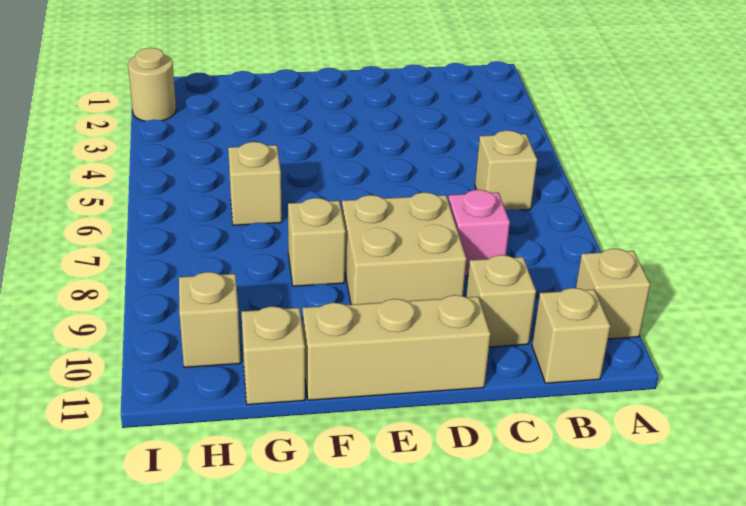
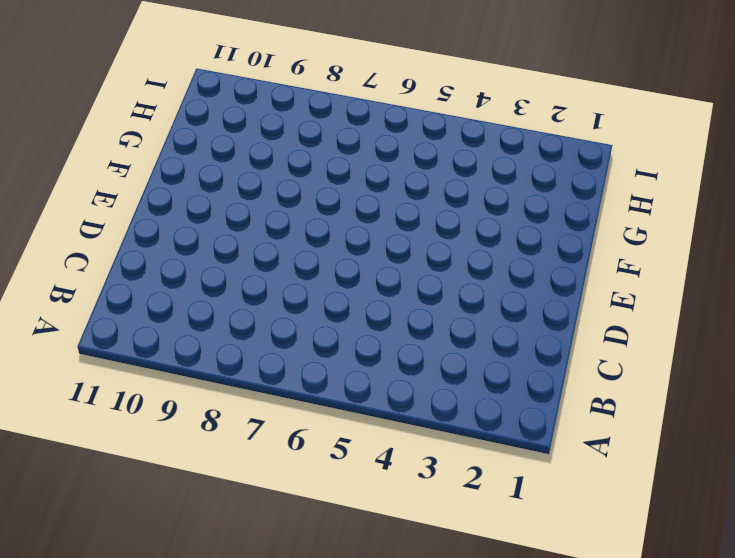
none -> tan brick A10 level 1
none -> tan brick B6 level 1
none -> tan brick B11 level 1

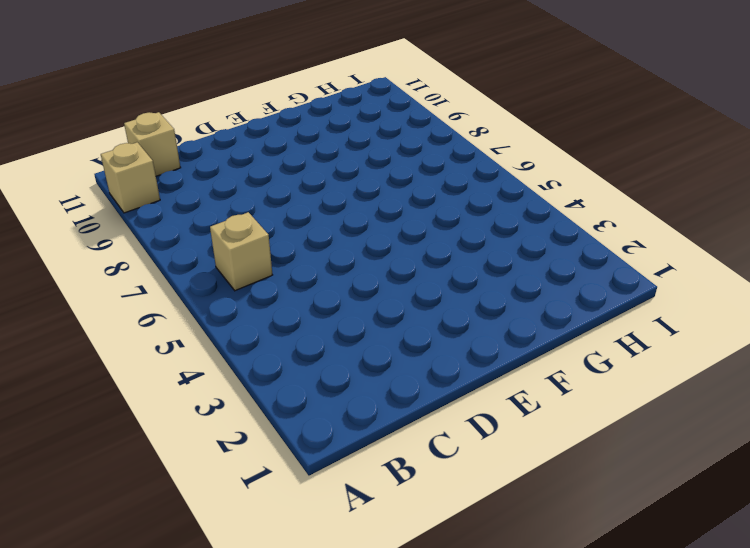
none -> pink brick C8 level 1
none -> tan brick C10 level 1
none -> tan brick D8:E9 level 1

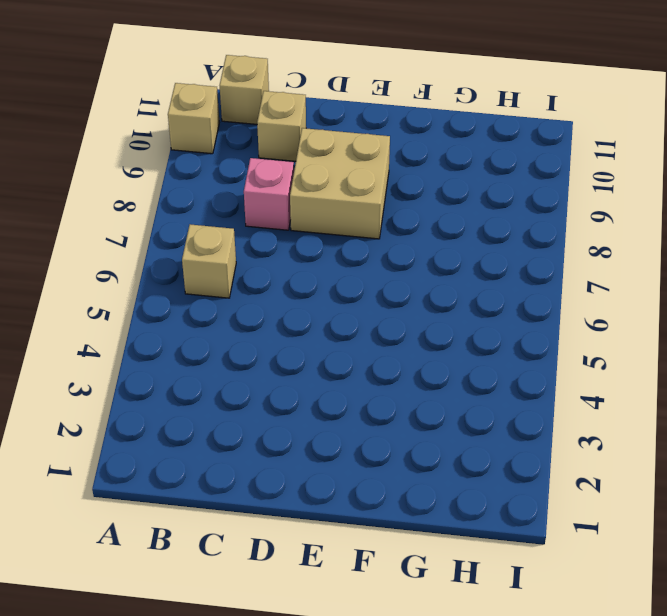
none -> tan brick D11:F11 level 1
none -> tan brick F8 level 1
none -> tan brick G6 level 1

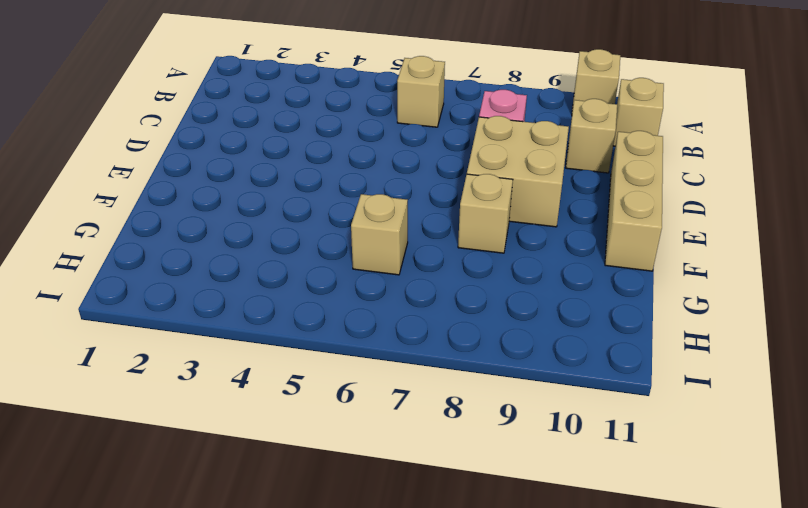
none -> tan brick G11 level 1
none -> tan brick H10 level 1
none -> tan round brick I2 level 1

